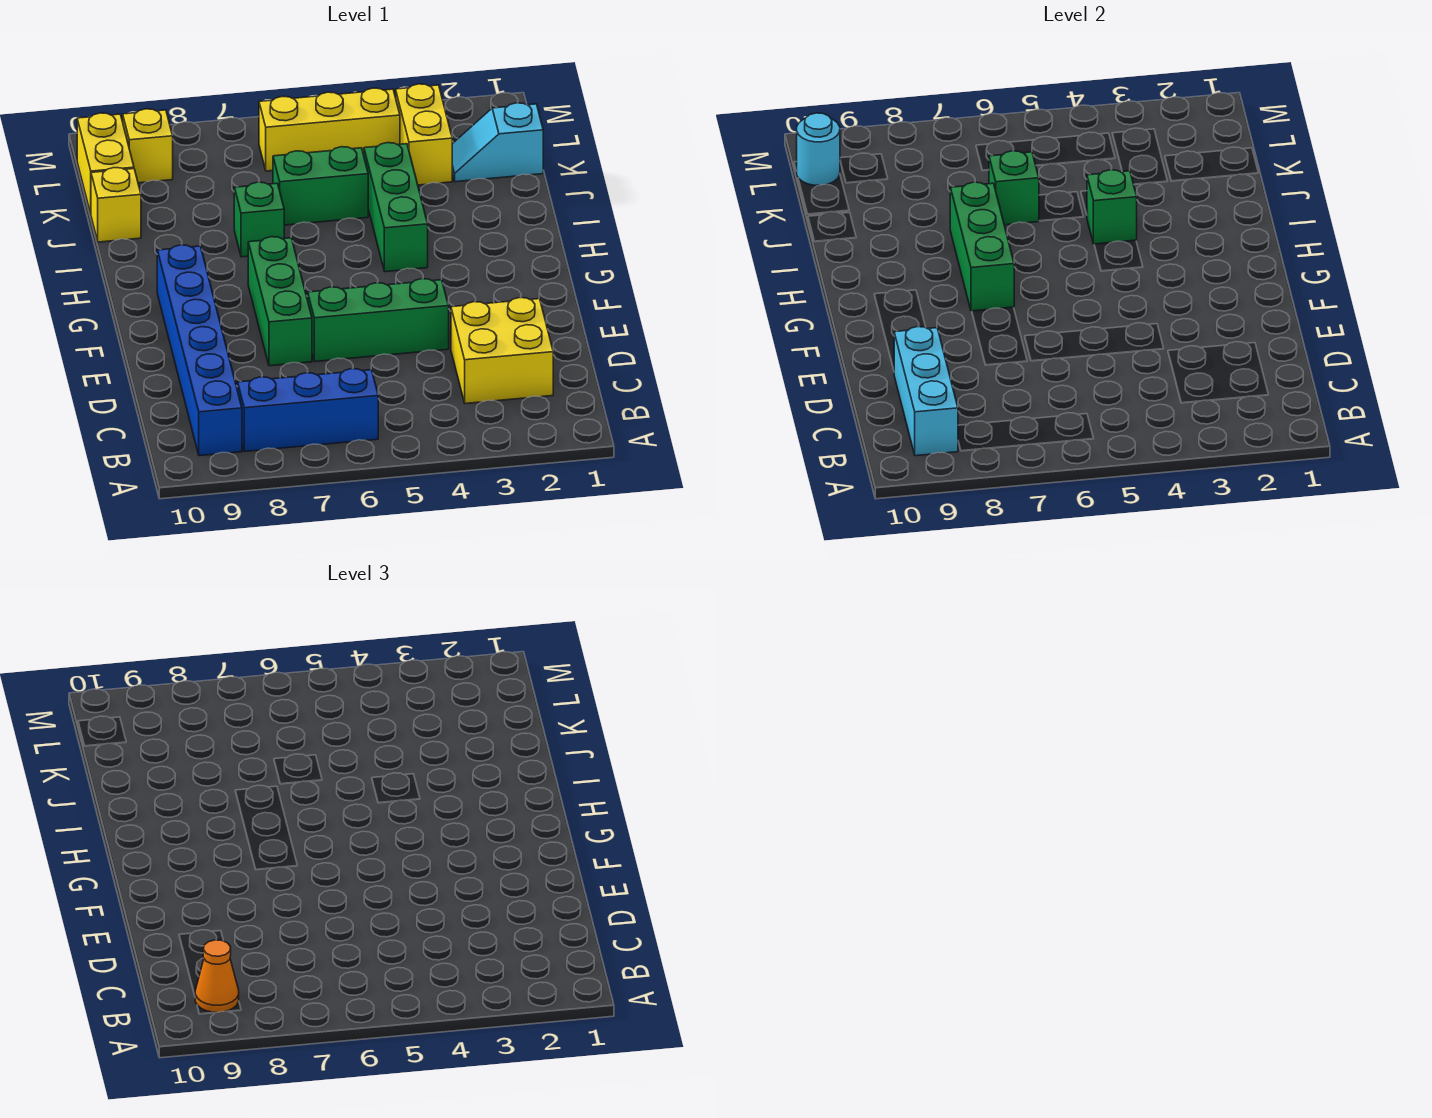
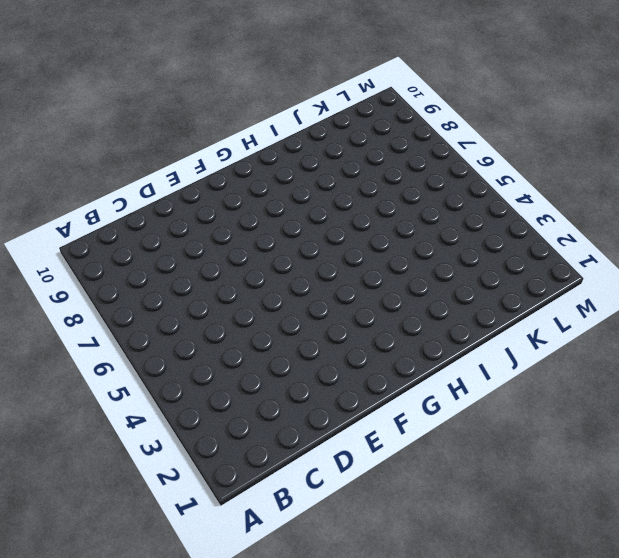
none -> blue brick B6:B8 level 1
none -> blue brick B9:G9 level 1
none -> yellow brick C2:D3 level 1

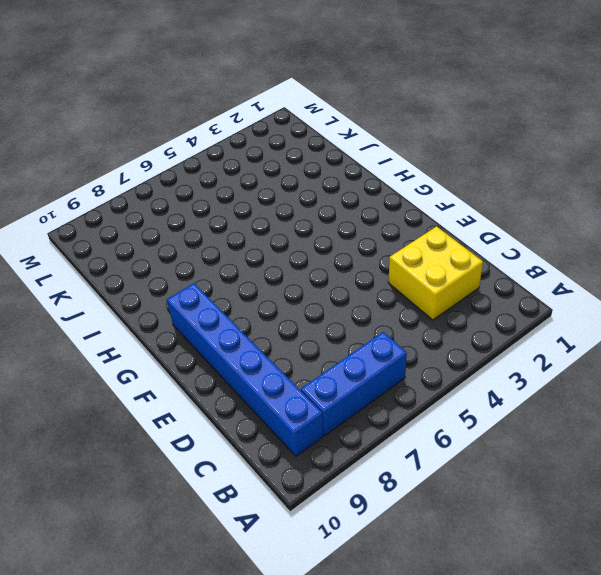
none -> green brick E4:E6 level 1
none -> green brick E7:G7 level 1
none -> green brick H4:J4 level 1

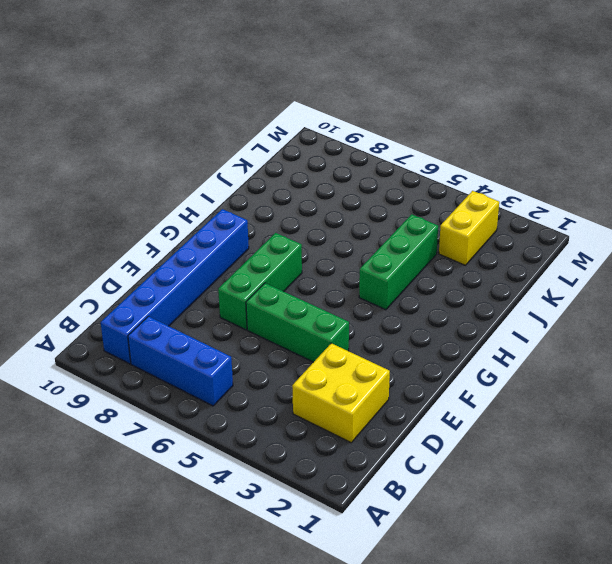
none -> green brick I7 level 1
none -> green brick J5:J6 level 1
none -> yellow brick J10 level 1

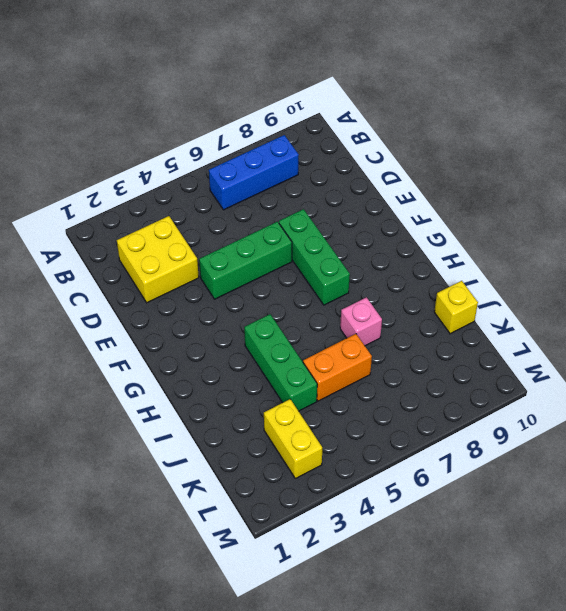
pink brick I7 level 1 -> green brick I7 level 1
orange brick J5:J6 level 1 -> green brick J5:J6 level 1
none -> blue brick B9:G9 level 1
none -> cyan slope K1:K2 level 1 top 1
none -> yellow brick K10:L10 level 1

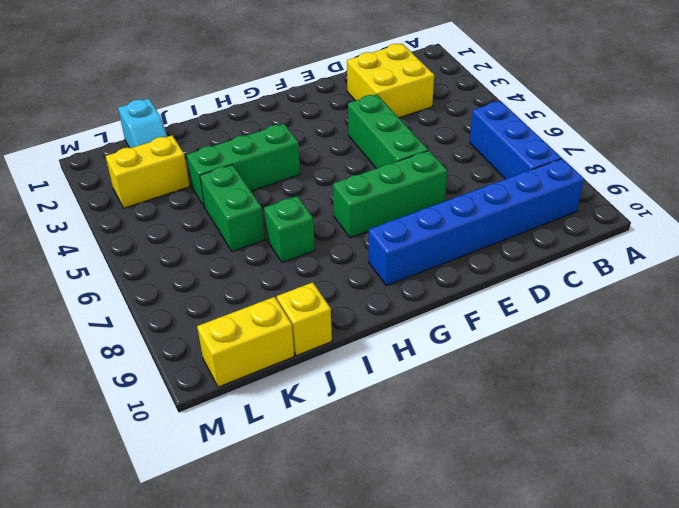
none -> yellow brick L4:L6 level 1
none -> yellow brick L9 level 1
none -> cyan brick B9:D9 level 2

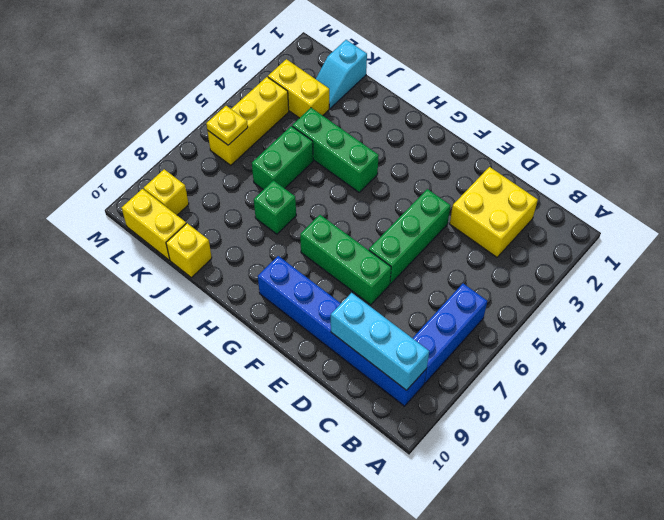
yellow plate L6 level 2 -> none
none -> green brick G7:I7 level 2
none -> green brick I4 level 2
none -> green brick J6 level 2

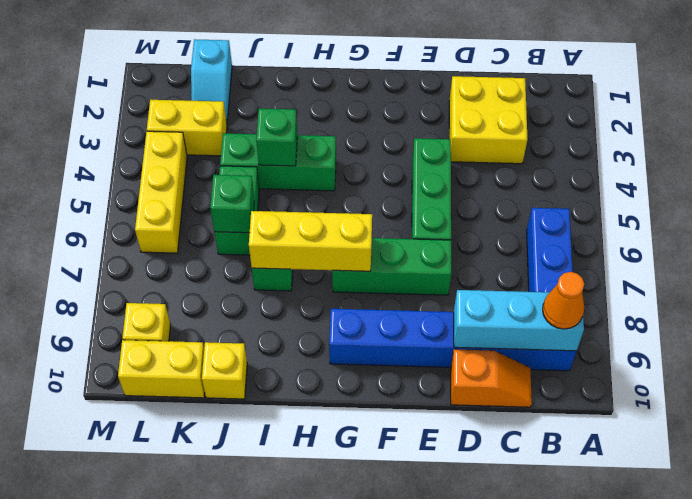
orange slope C10:D10 level 1 top D -> none
yellow brick G7:I7 level 2 -> green brick G7:I7 level 2
none -> cyan round brick L10 level 2

